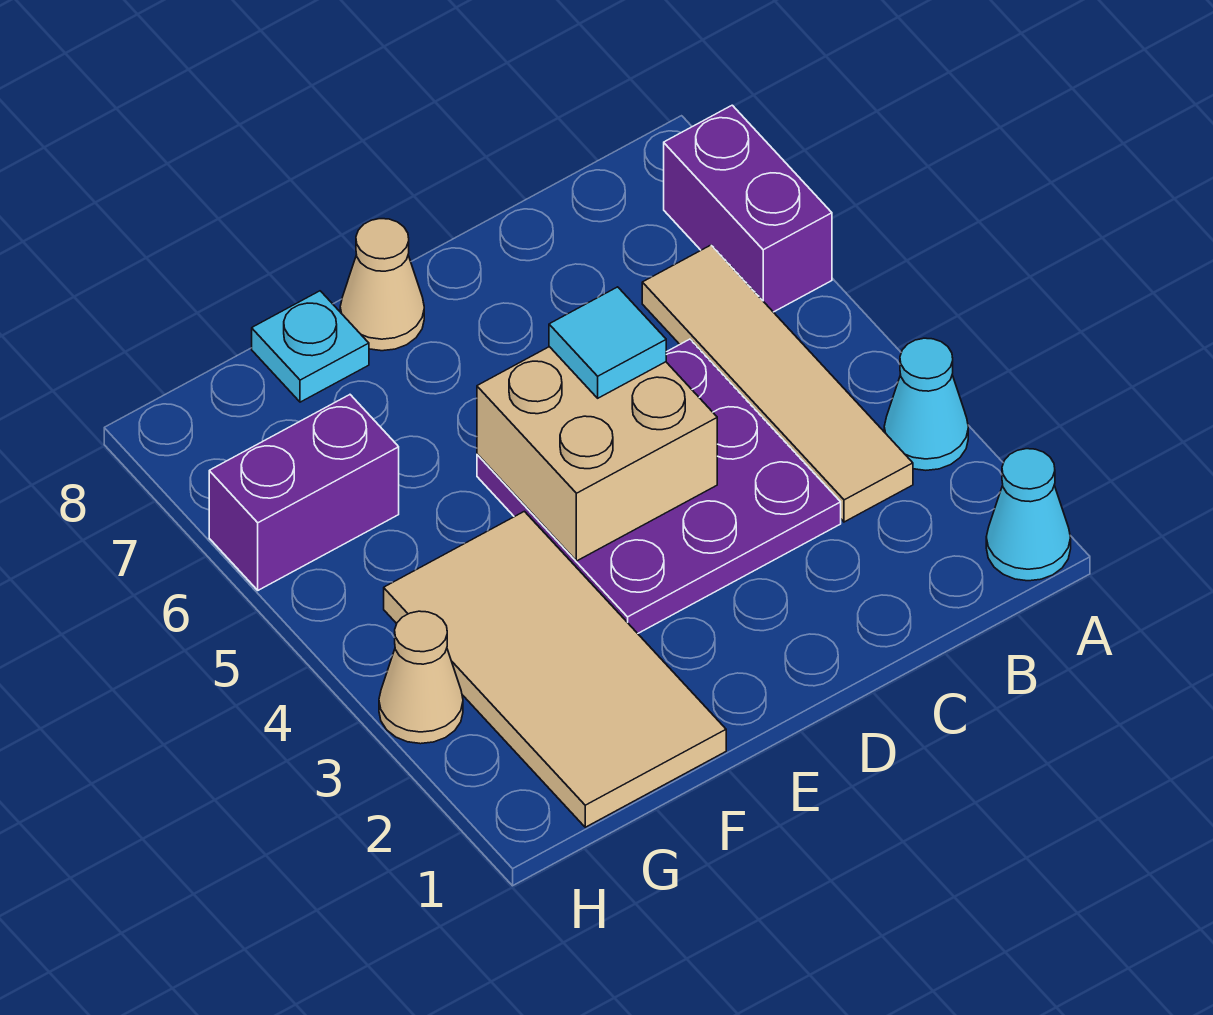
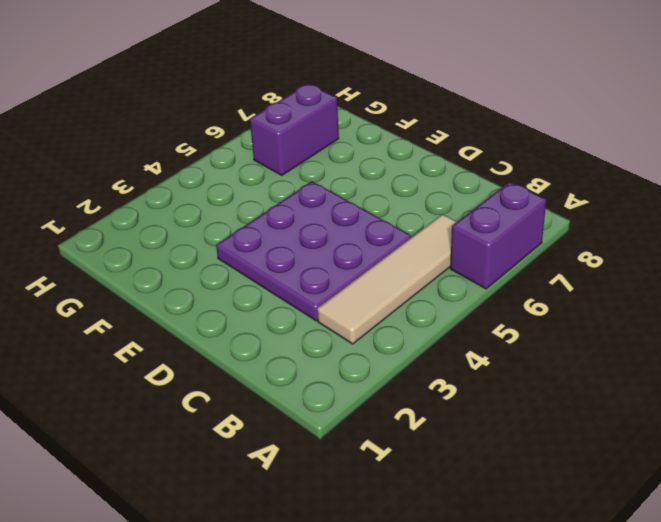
purple brick G6:G7 level 1 -> purple brick G6:H6 level 1
none -> cyan cone A1 level 1
none -> cyan cone A3 level 1
none -> tan cone E8 level 1

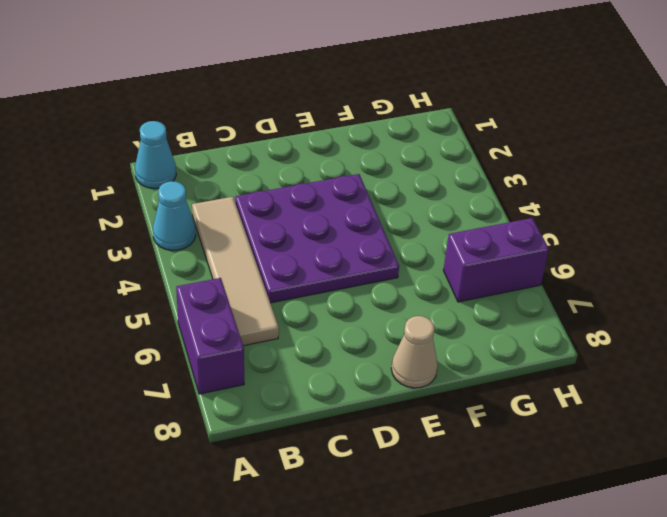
none -> tan tile F1:G4 level 1
none -> cyan plate F8 level 1
none -> tan cone H3 level 1

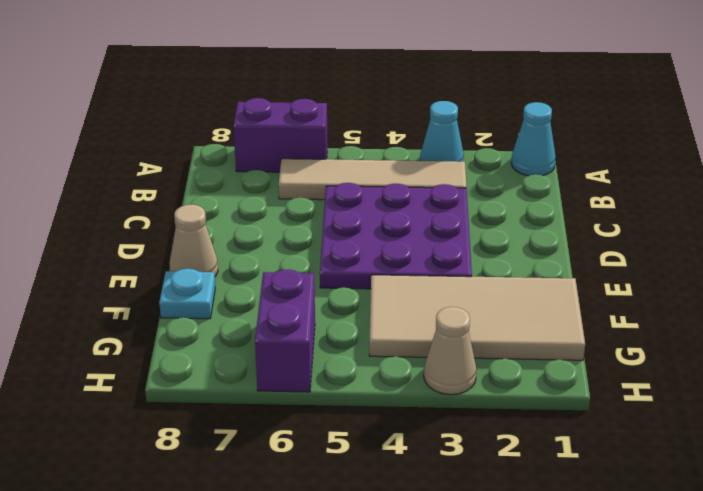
none -> tan brick D4:E5 level 2
none -> cyan tile D5 level 3

